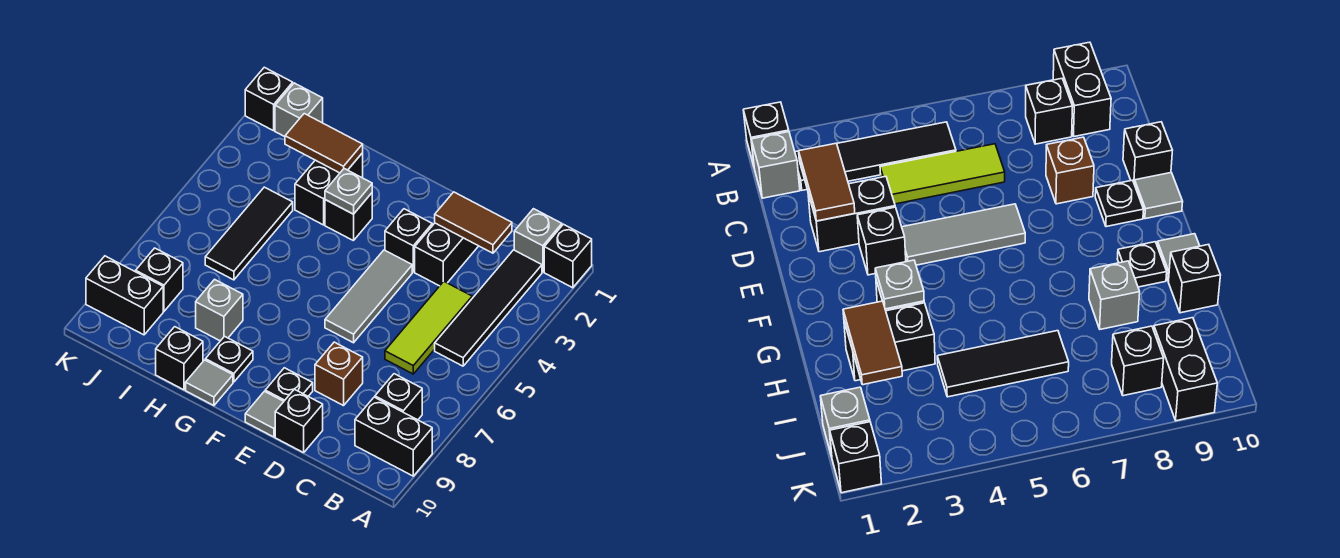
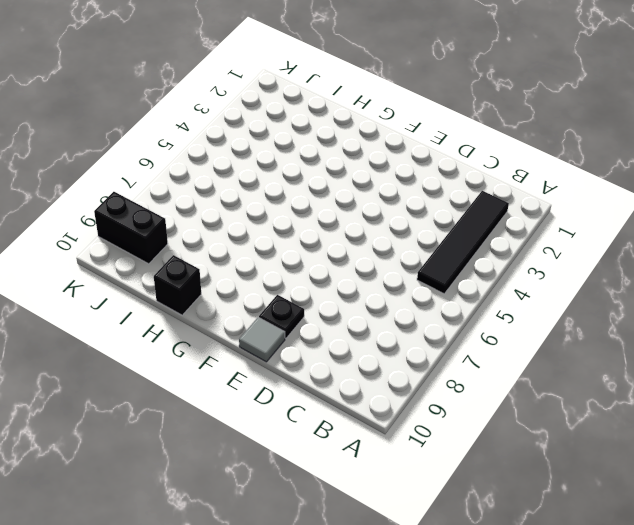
none -> black brick A1 level 1
none -> black brick A9:B9 level 1
none -> grey brick B1 level 1

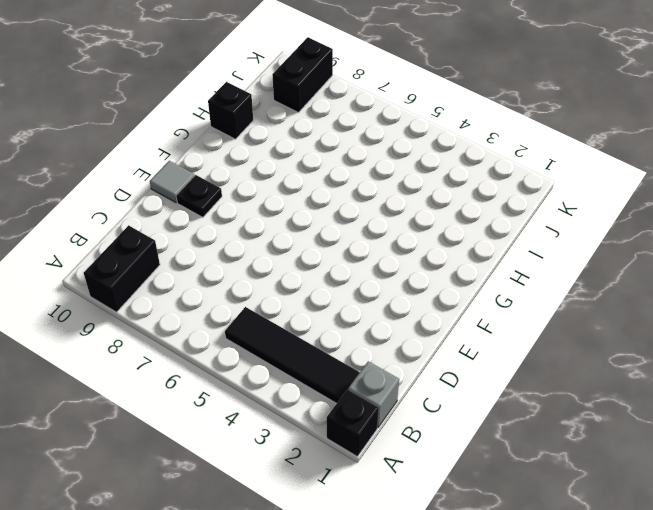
none -> black brick B8 level 1
none -> lime tile C4:C6 level 1
none -> black brick D2:D3 level 1

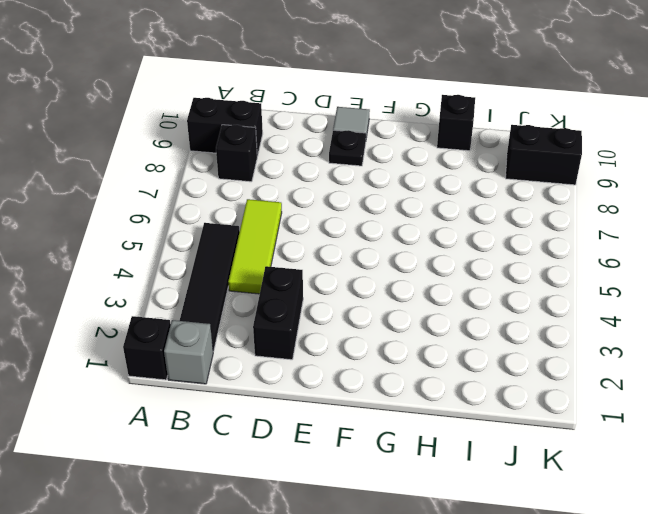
none -> brown brick D8 level 1
none -> black brick D10 level 1
none -> black brick E3 level 1

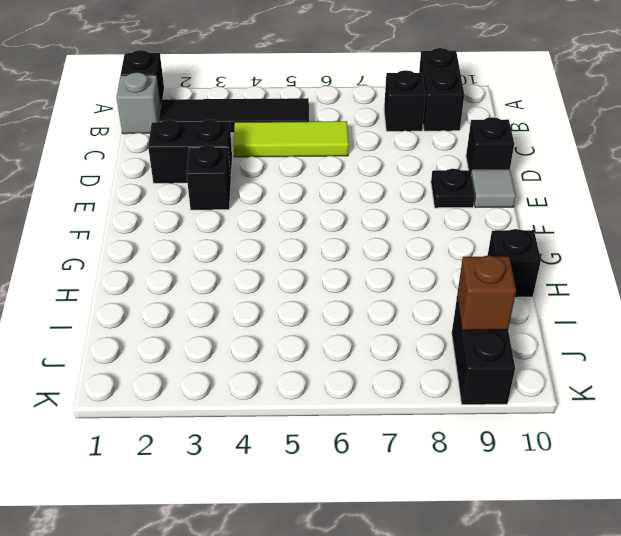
brown brick J9 level 2 -> brown brick D8 level 1
none -> grey tile E4:E6 level 1
none -> black brick G3 level 1
none -> black plate G9 level 1

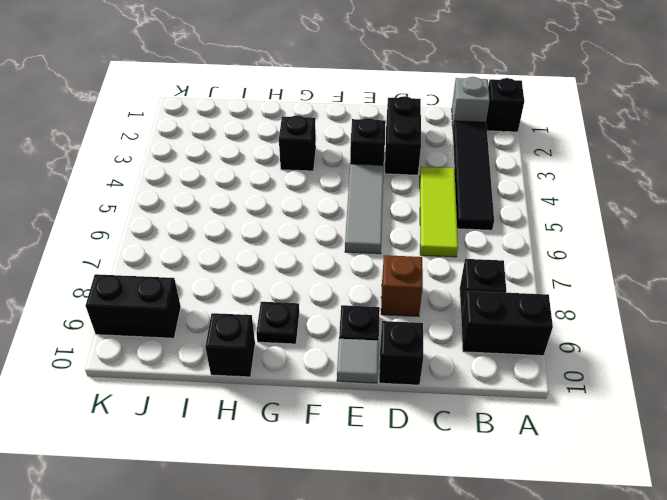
none -> grey tile G10 level 1
none -> black brick H2:H3 level 1
none -> grey brick H8 level 1

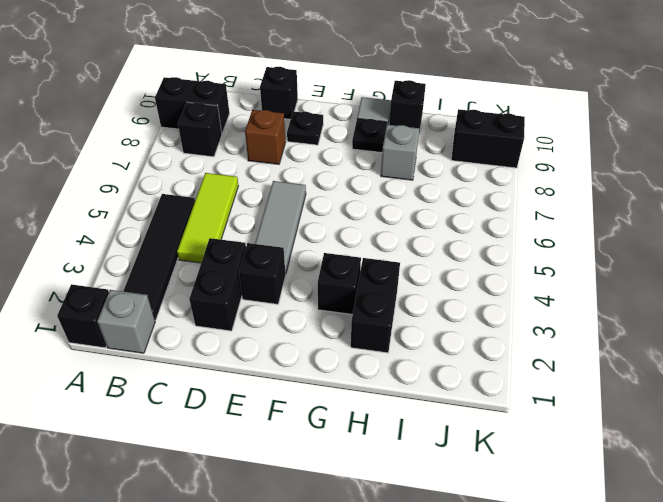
none -> grey tile E10 level 1
none -> black tile I4:I6 level 1
none -> grey brick J1 level 1

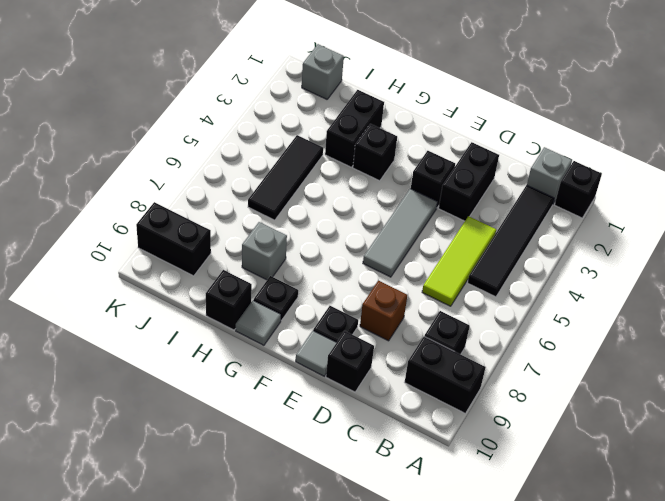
none -> black brick J8 level 1
none -> black brick K1 level 1
none -> brown tile C2:D2 level 2

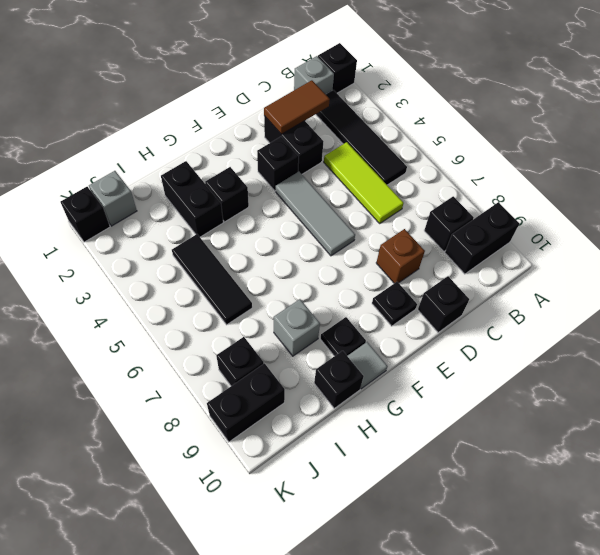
none -> grey tile E10 level 1
none -> grey plate G3 level 2
none -> brown tile H2:I2 level 2

